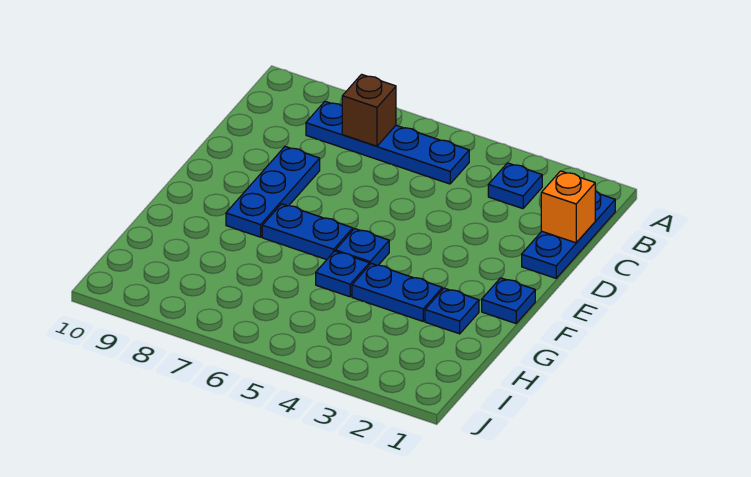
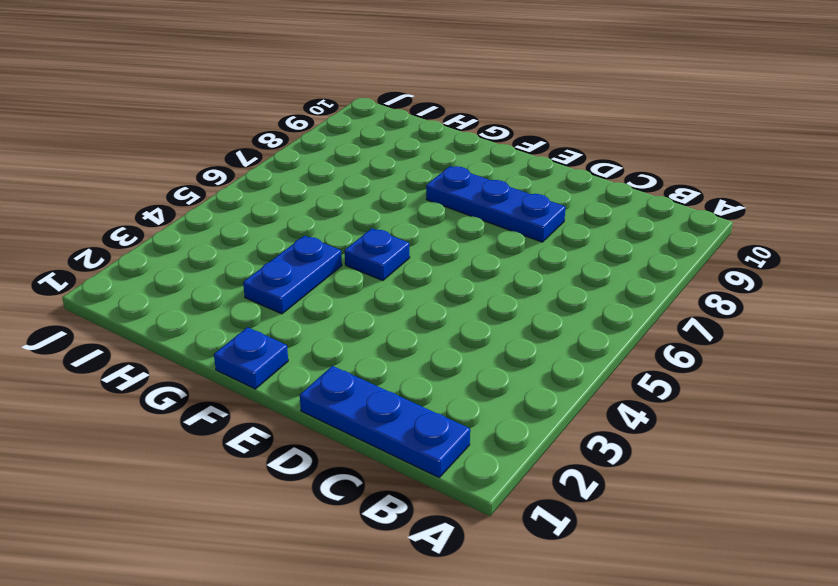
none -> blue plate B3 level 1
none -> blue plate B5:B8 level 1
none -> blue plate F6:F7 level 1

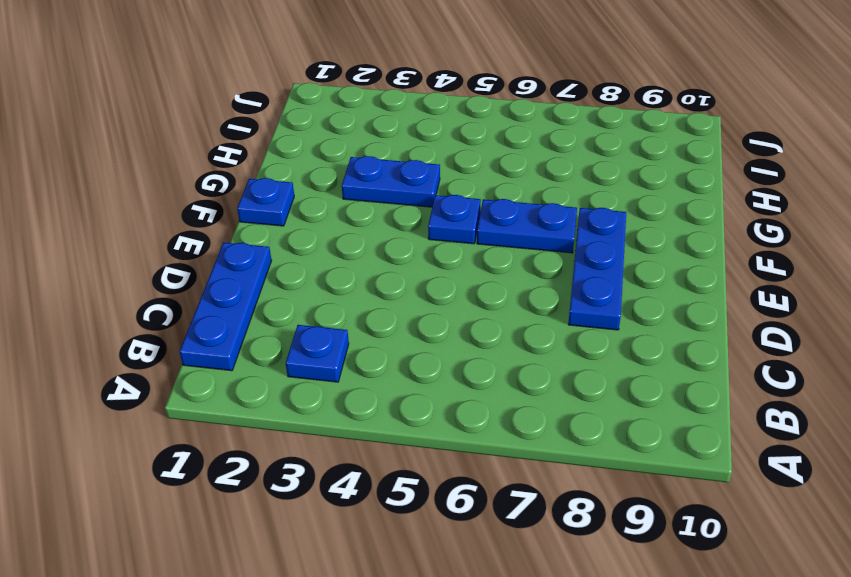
none -> blue plate B5:B8 level 1
none -> blue plate G2 level 1
none -> blue plate G5 level 1

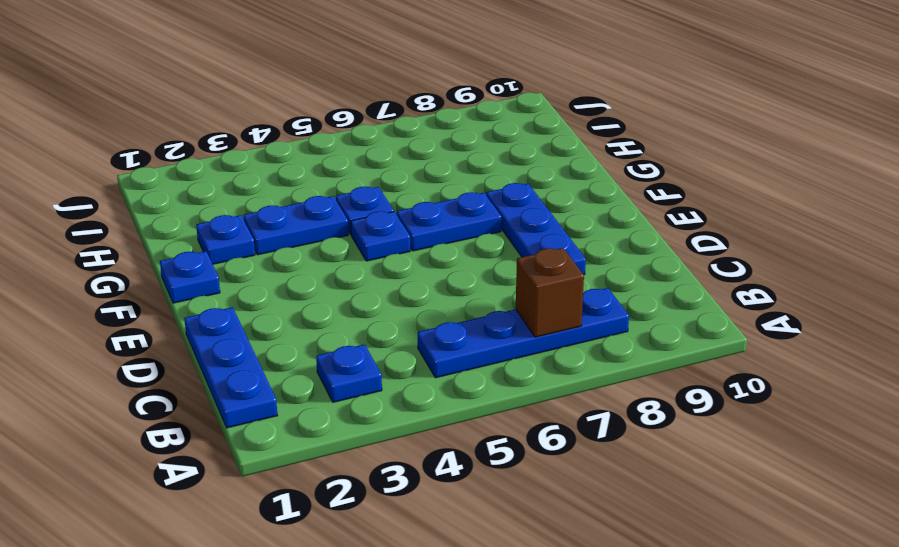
none -> orange brick C1 level 2

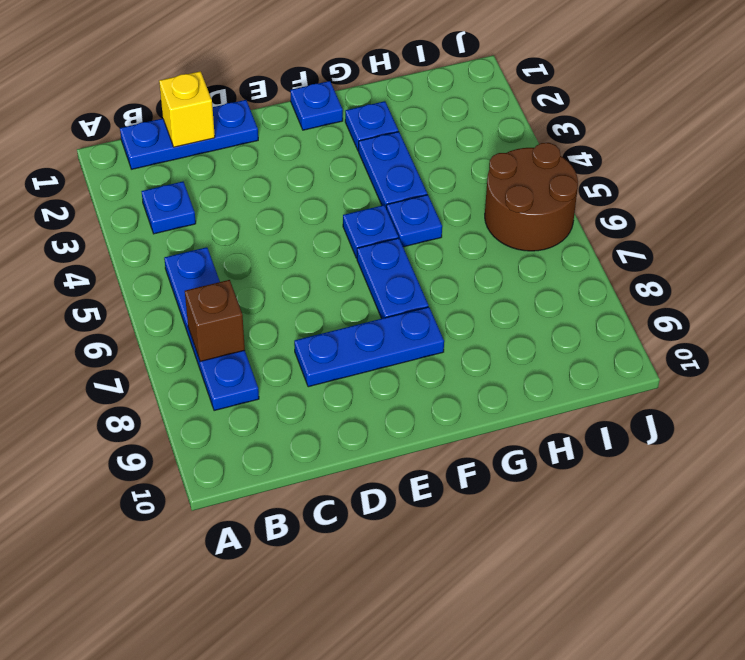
yellow brick C1 level 2 -> orange brick C1 level 2
brown round brick I5:J6 level 1 -> none

